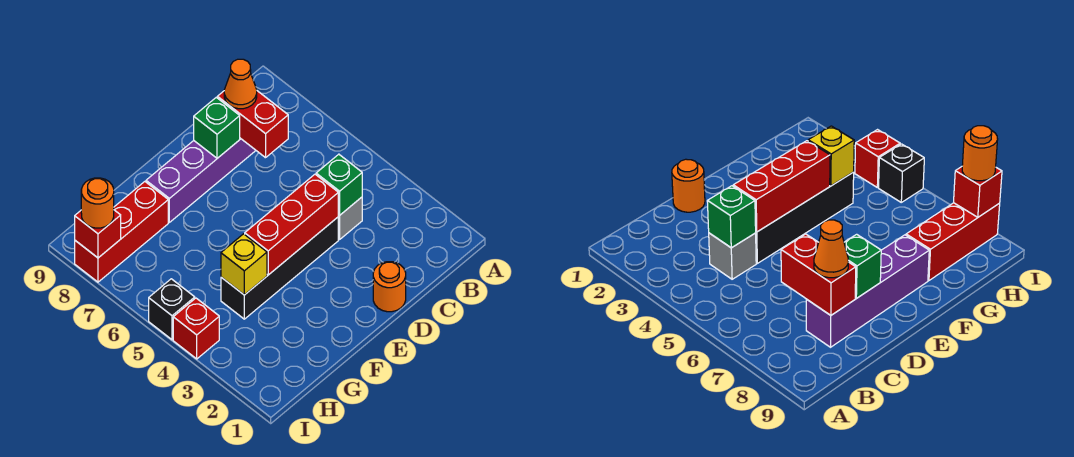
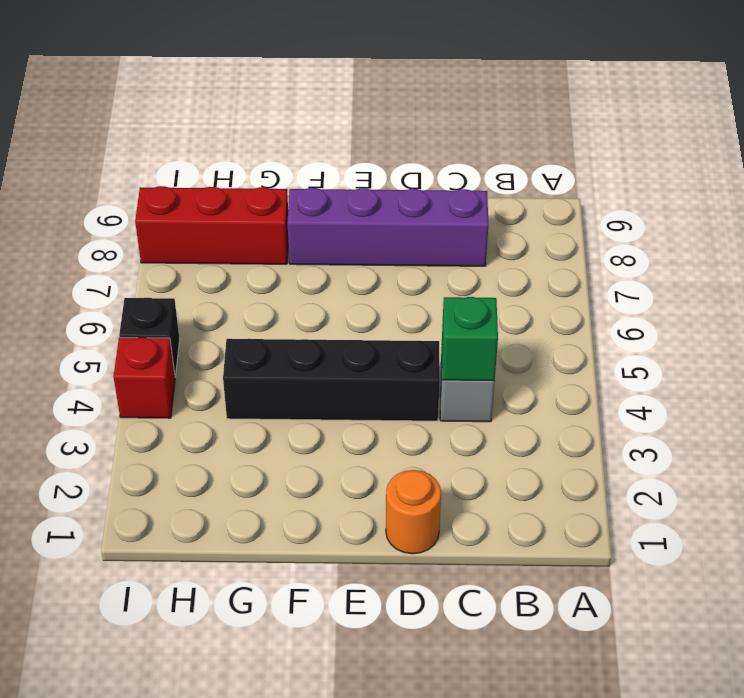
none -> red brick C7:C8 level 2
none -> red brick D4:F4 level 2
none -> green brick D8 level 2

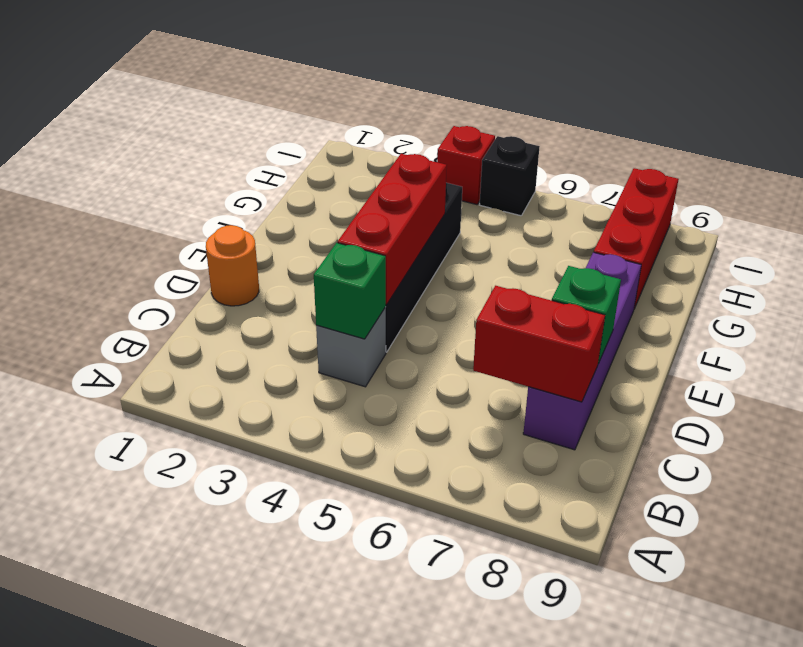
none -> yellow brick G4 level 2
none -> red brick I8 level 2
none -> orange cone C8 level 3

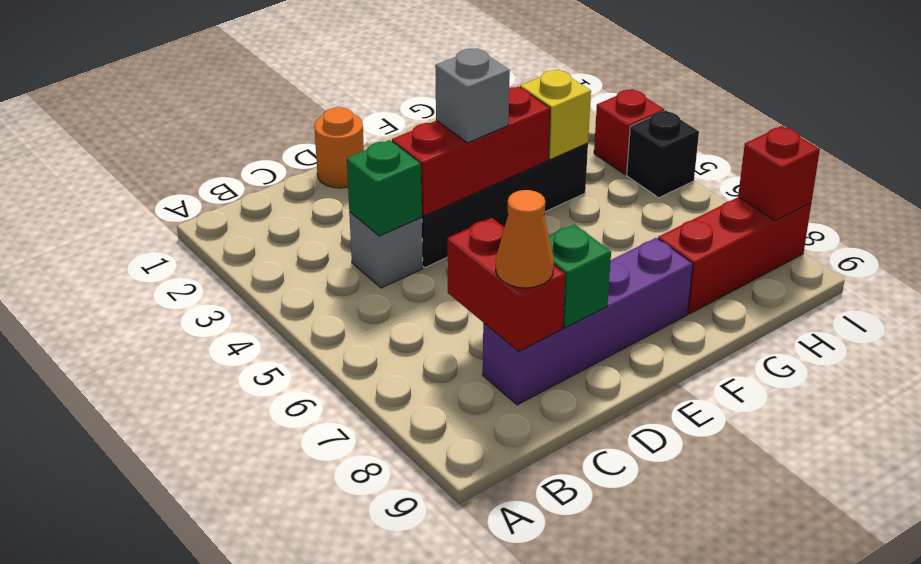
grey brick E4 level 3 -> none
none -> orange round brick I8 level 3

